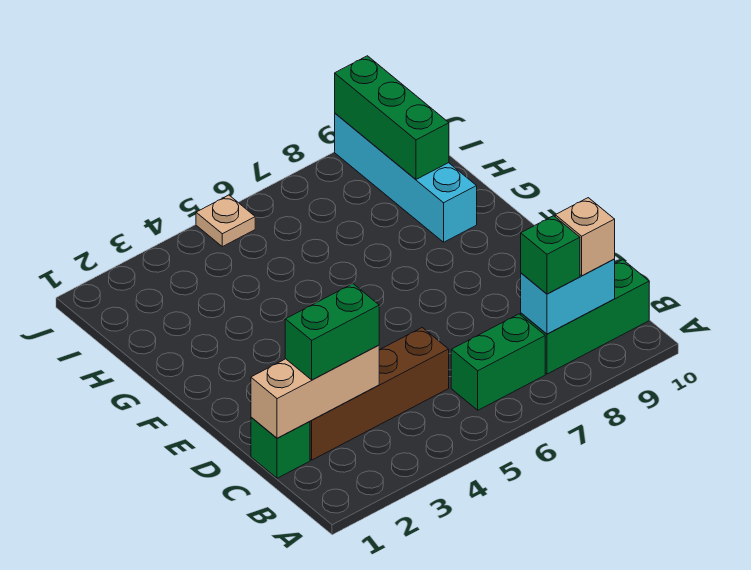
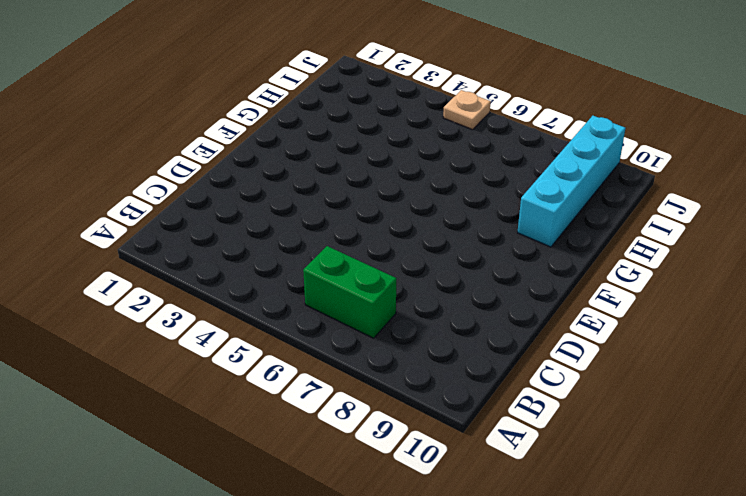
none -> green brick B8:B10 level 1
none -> green brick C1 level 1
none -> brown brick C2:C5 level 1

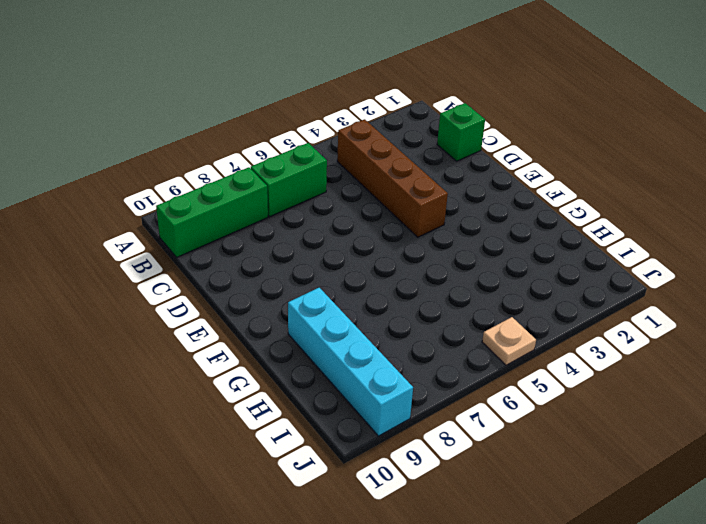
brown brick B4:E4 level 1 -> brown brick C2:C5 level 1
none -> cyan brick B8:B9 level 2
none -> tan brick C1:C3 level 2
none -> green brick H9:J9 level 2

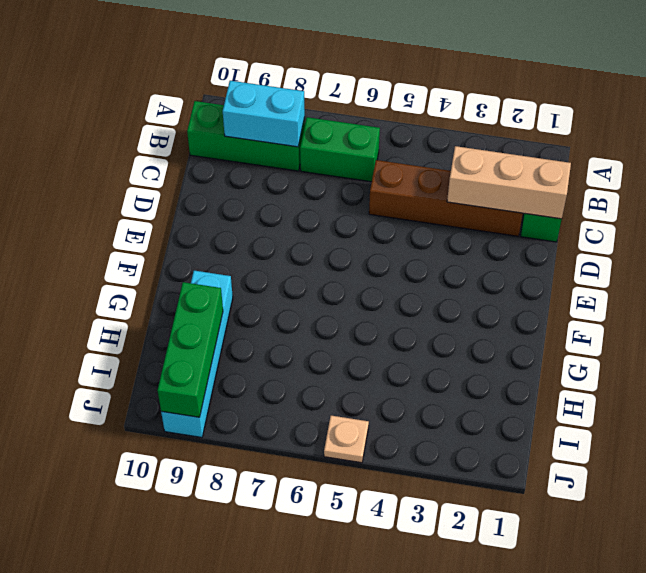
none -> green brick B8 level 3
none -> tan brick B9 level 3
none -> green brick C2:C3 level 3

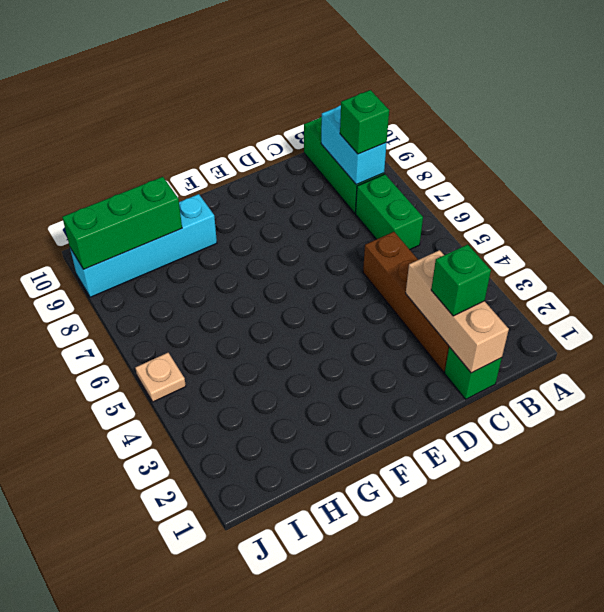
green brick C2 level 3 -> green brick C2:C3 level 3
none -> tan brick B9 level 3

